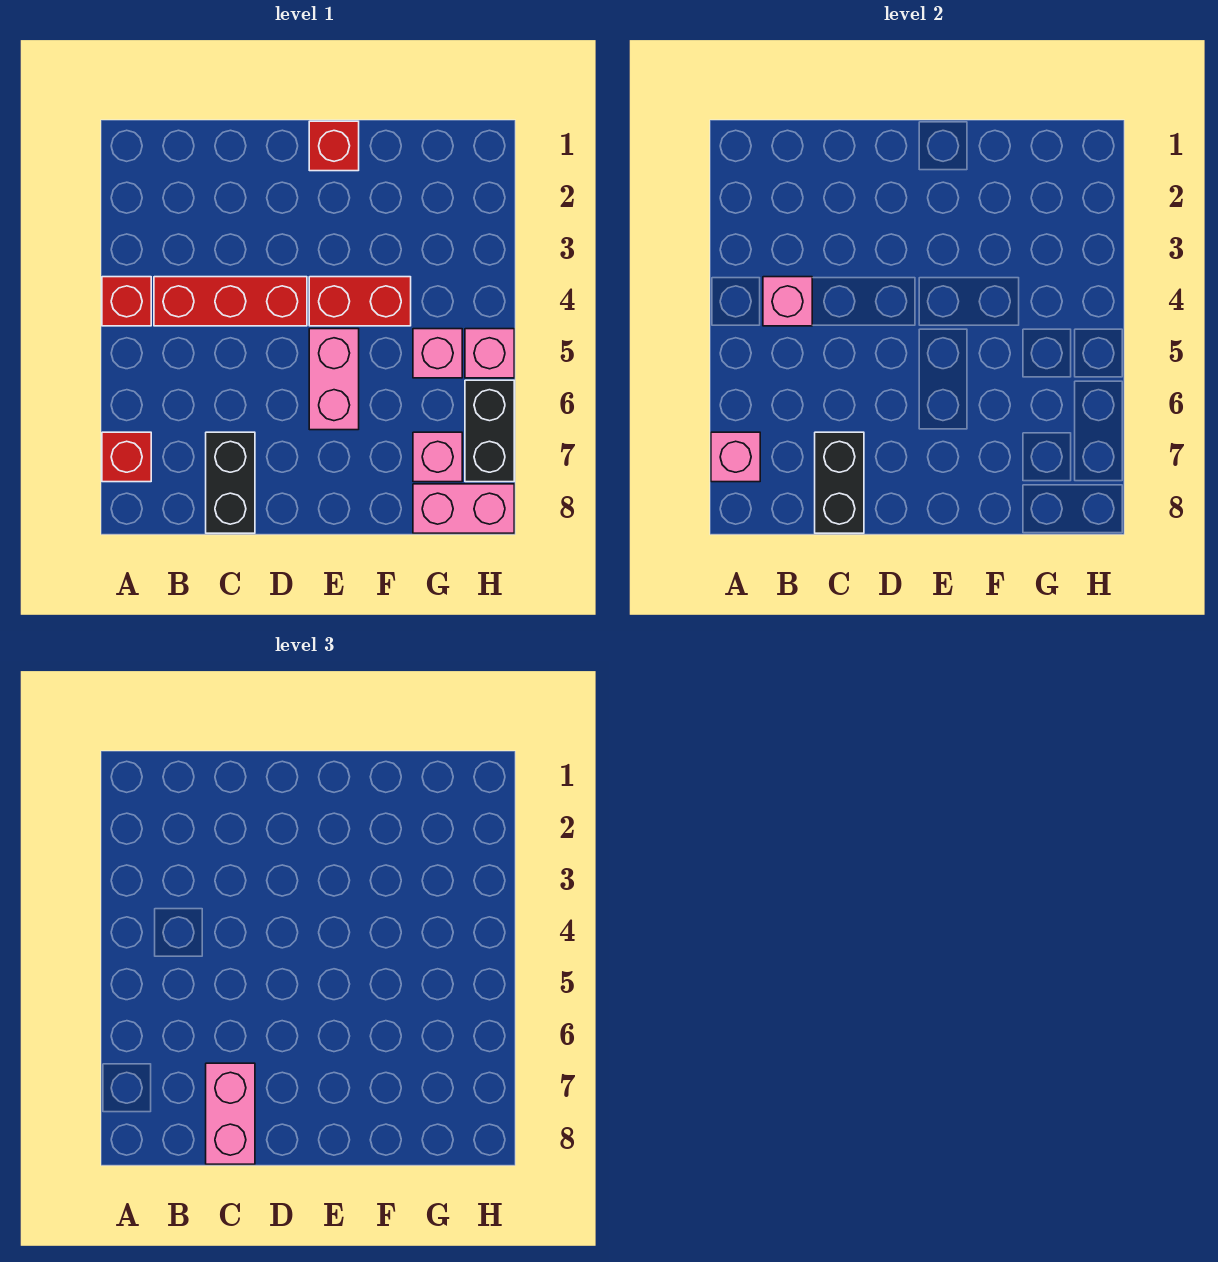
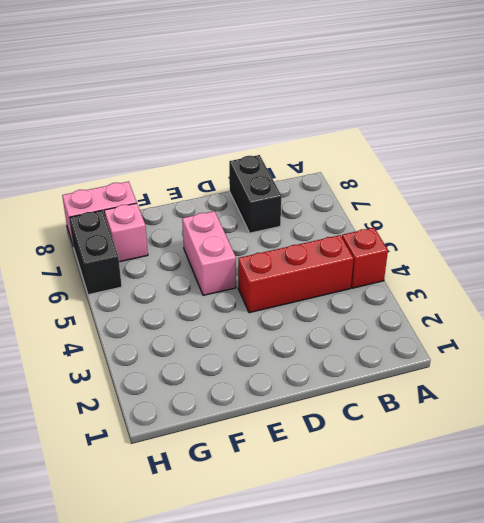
none -> red brick A7 level 1
none -> red brick E1 level 1
none -> red brick E4:F4 level 1

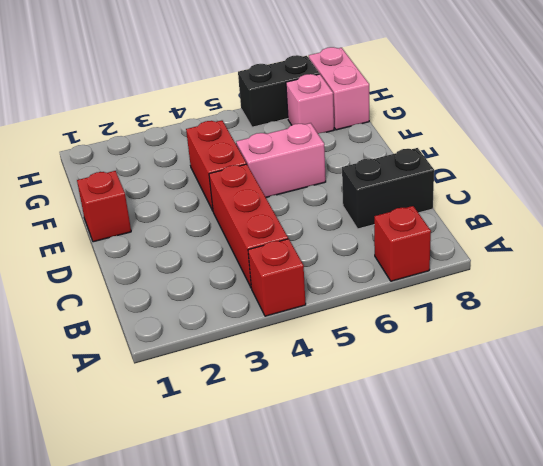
none -> pink brick G5 level 1
none -> pink brick H5 level 1
none -> pink brick A7 level 2

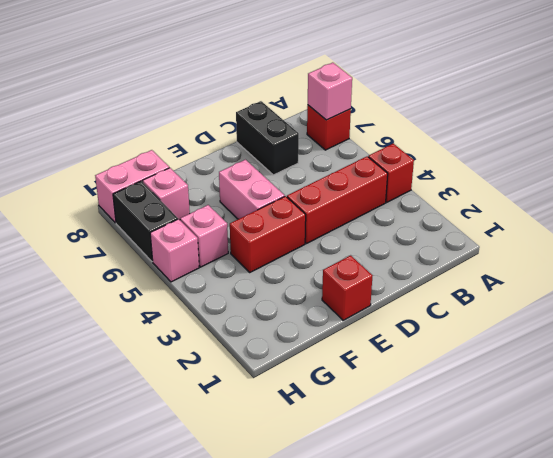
none -> pink brick B4 level 2
none -> black brick C7:C8 level 2
none -> pink brick C7:C8 level 3

